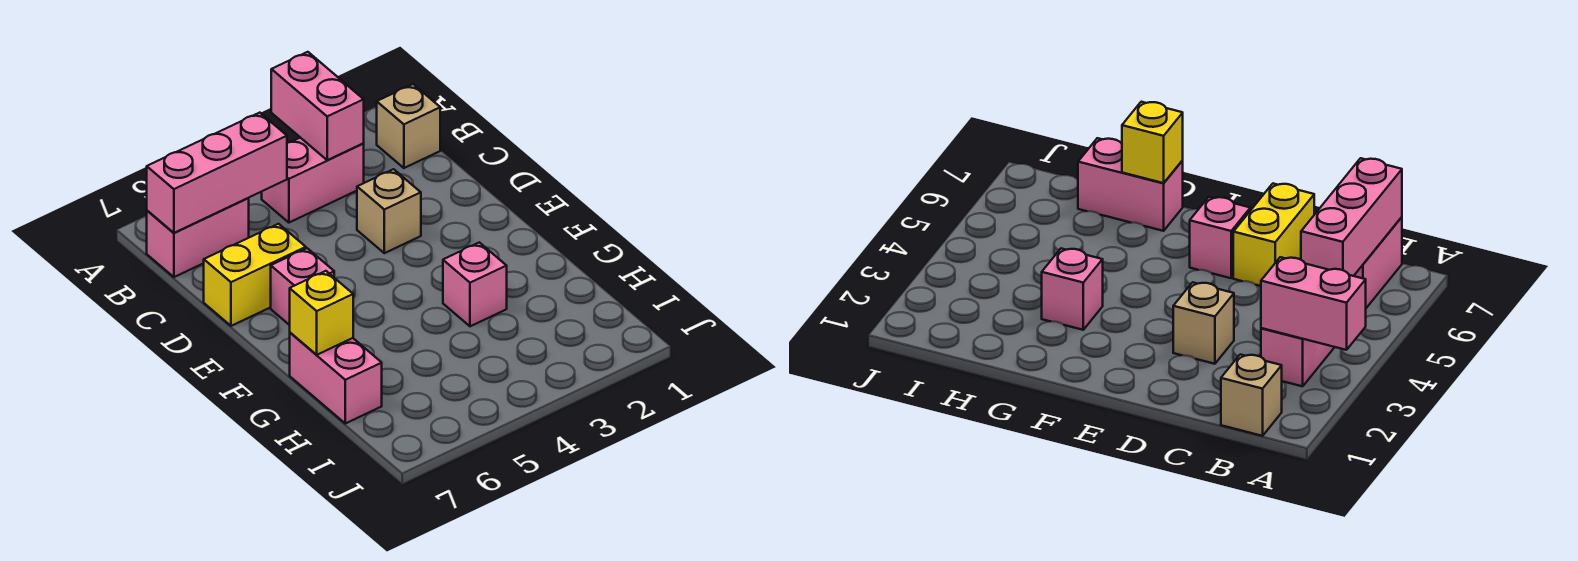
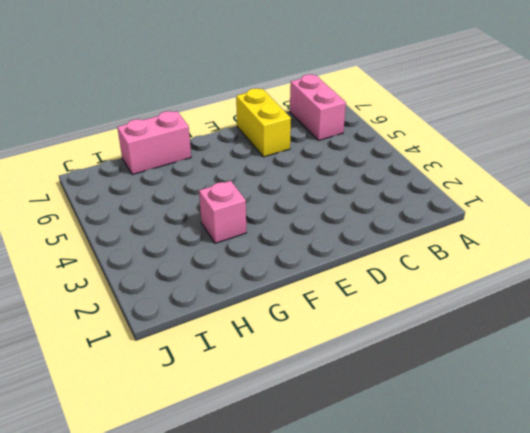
none -> tan brick B1 level 1
none -> pink brick B3:B4 level 1

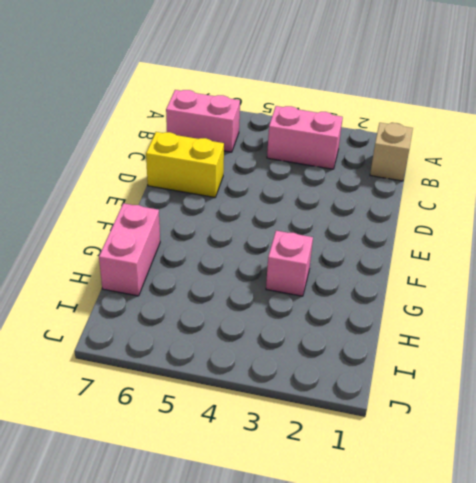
none -> tan brick D3 level 1
none -> pink brick E6 level 1

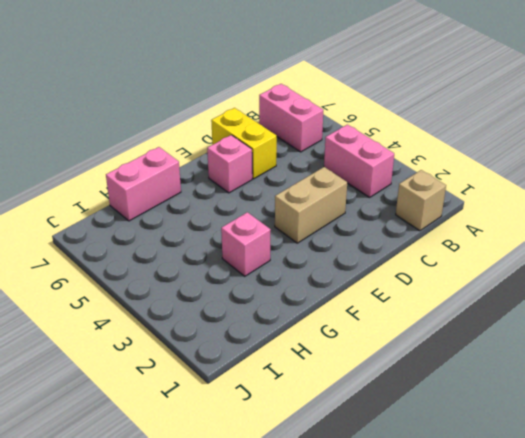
tan brick D3:E3 level 1 -> tan brick D3 level 1
none -> pink brick A3:B3 level 2
none -> pink brick B5:B7 level 2

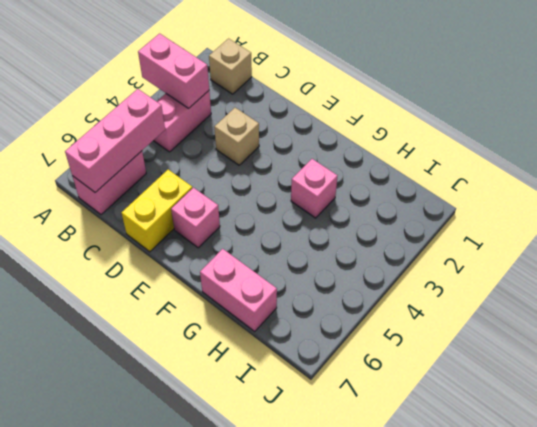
none -> yellow brick G7 level 2

